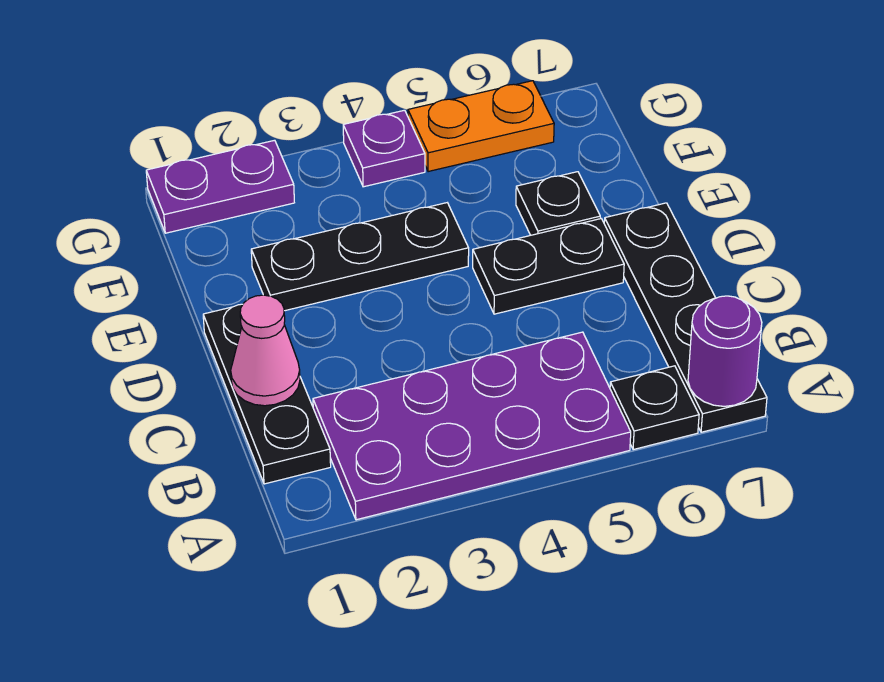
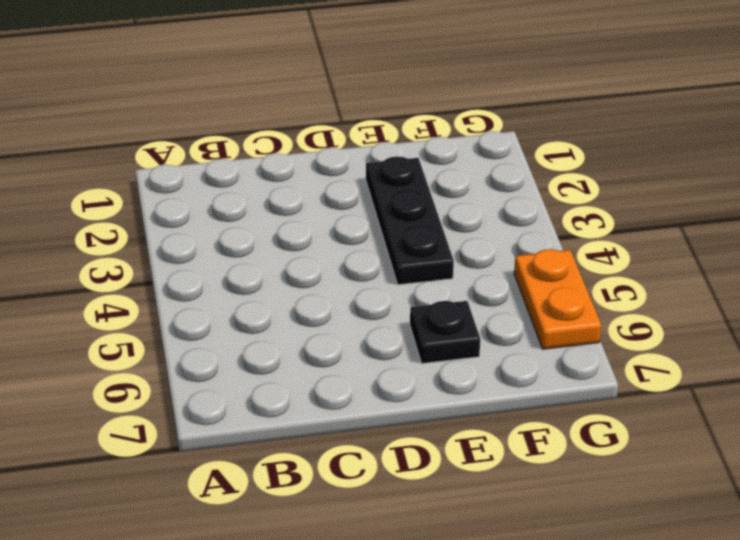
none -> purple plate A2:B5 level 1
none -> black plate A6 level 1
none -> black plate A7:D7 level 1

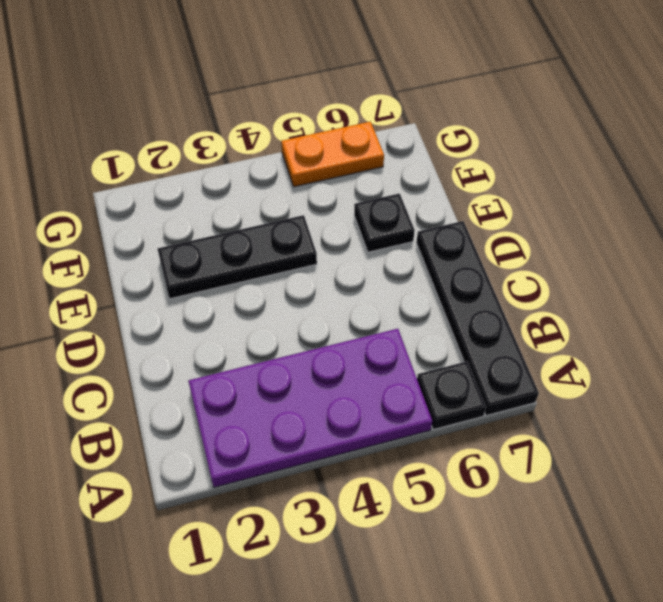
none -> black plate B1:D1 level 1
none -> black plate D5:D6 level 1
none -> purple plate G1:G2 level 1

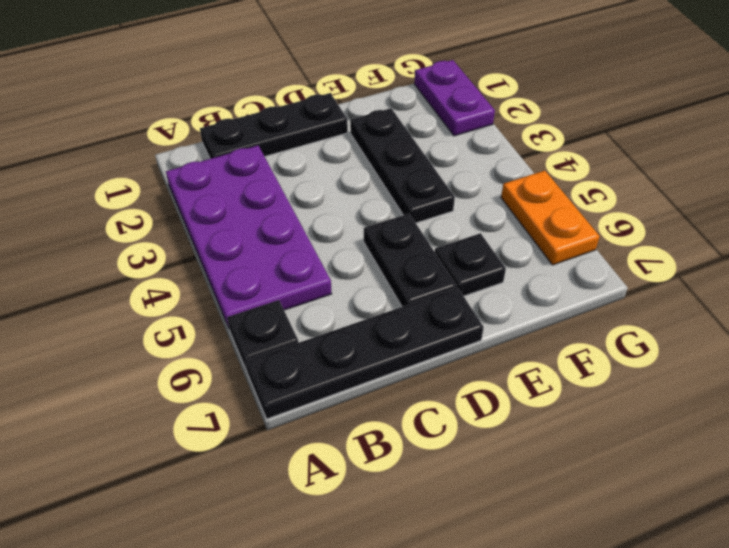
none -> purple plate G4 level 1
none -> purple round brick A7 level 2
none -> pink cone C1 level 2

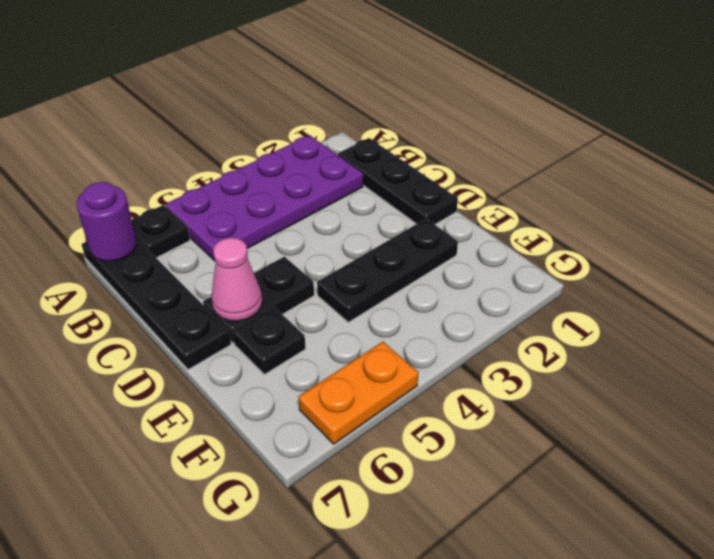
pink cone D6 level 2 -> pink cone C1 level 2
none -> purple plate G1:G2 level 1
none -> purple plate G4 level 1

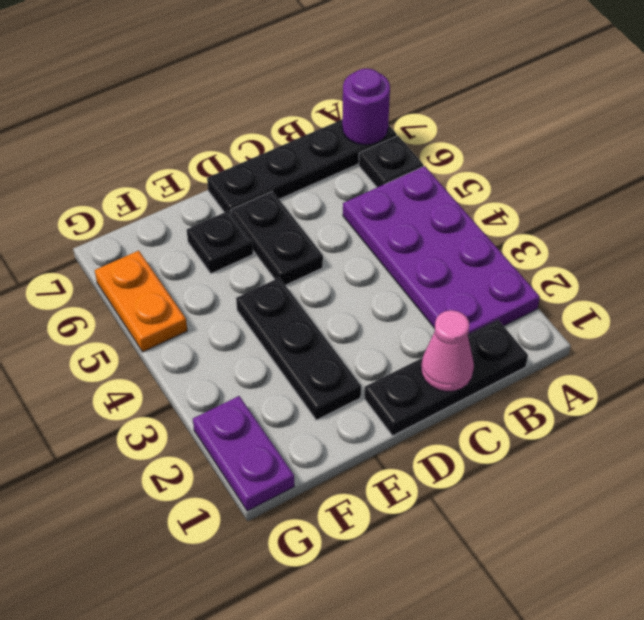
none -> purple plate G4 level 1

